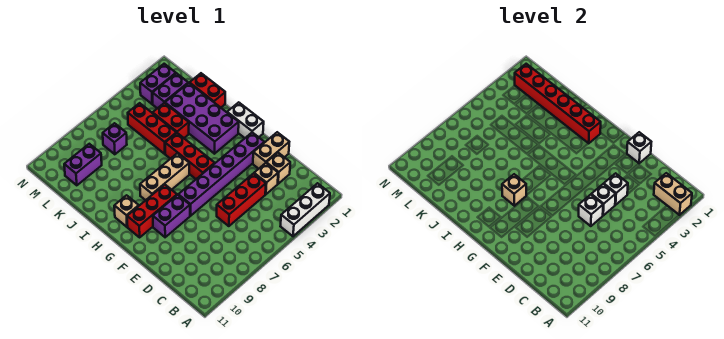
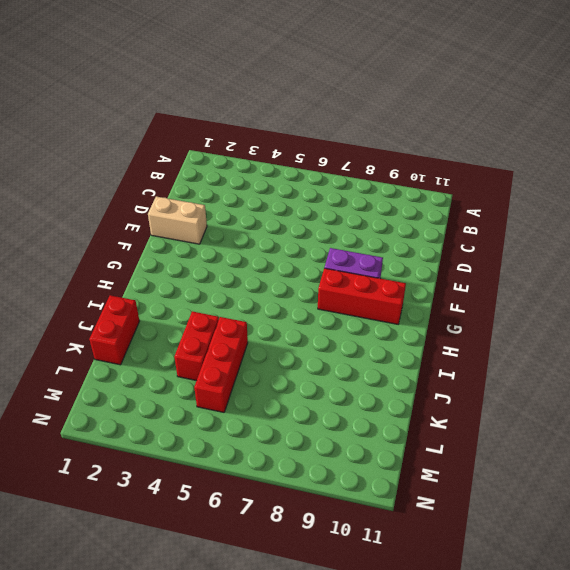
none -> white brick A2:A4 level 1
none -> tan brick D2 level 1
none -> tan brick D3 level 1

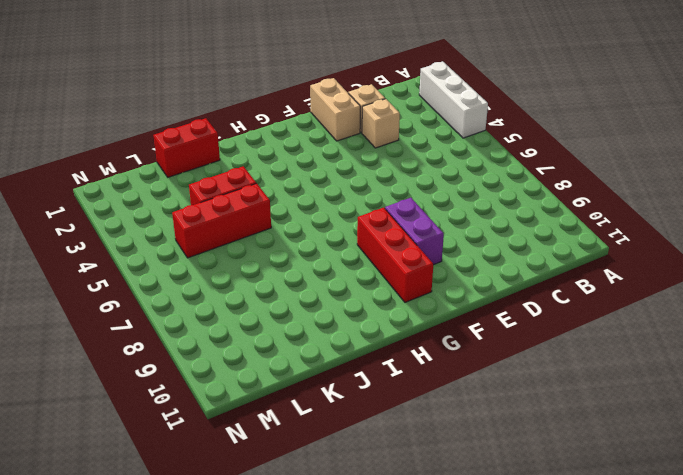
none -> red brick D4:D6 level 1
none -> purple brick F2:F7 level 1
none -> white brick G1:H1 level 1

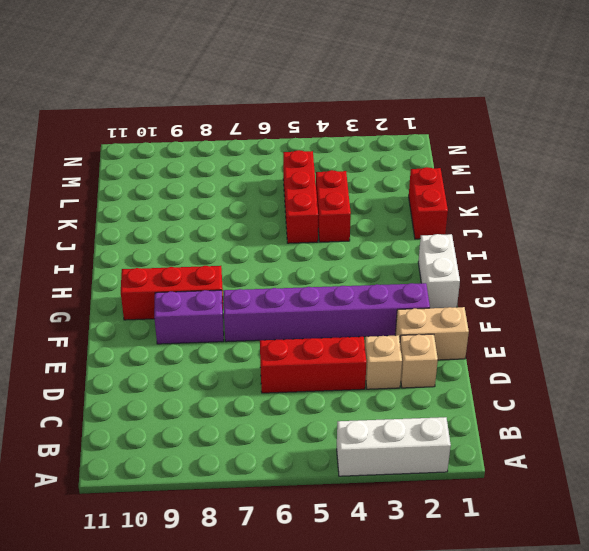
none -> red brick G5:I5 level 1
none -> purple brick H2:K3 level 1
none -> tan brick H6:H8 level 1

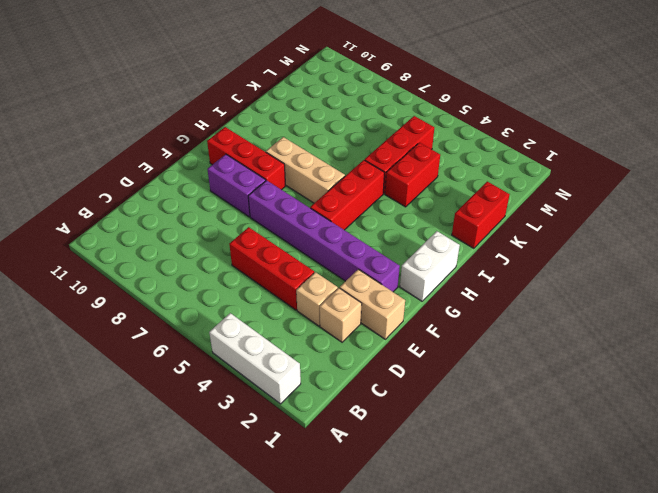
none -> purple brick H2:K3 level 1
none -> tan brick H10 level 1
none -> purple brick L2:L3 level 1

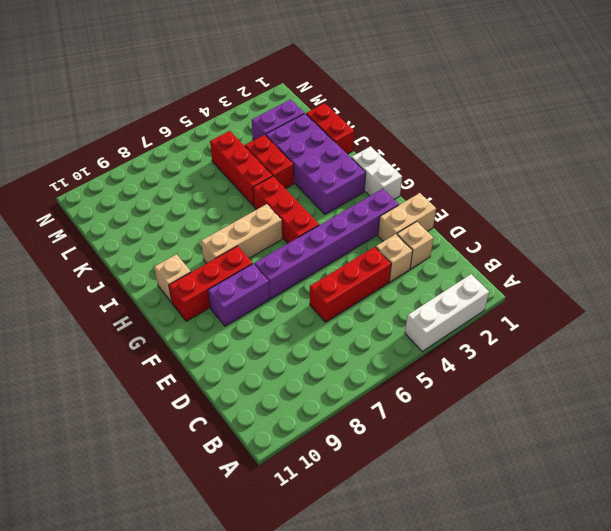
none -> purple brick L7 level 1
none -> purple brick L9:L10 level 1
none -> purple brick M2:M3 level 1

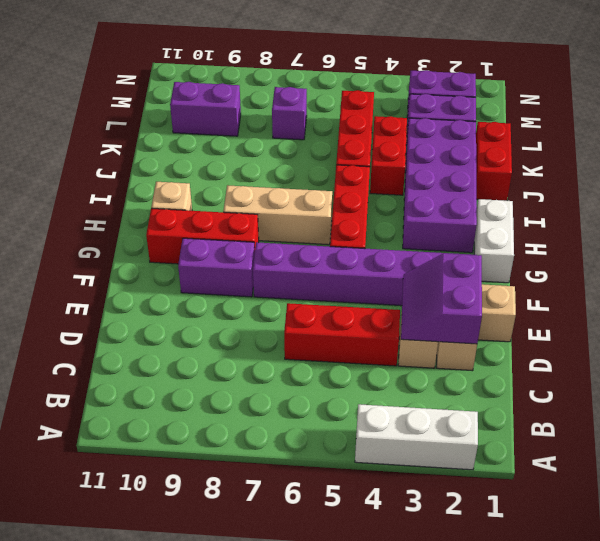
purple slope D2:E3 level 2 top 2 -> none
none -> tan brick A2:B2 level 2
none -> white brick D4 level 2
none -> white brick D5 level 2

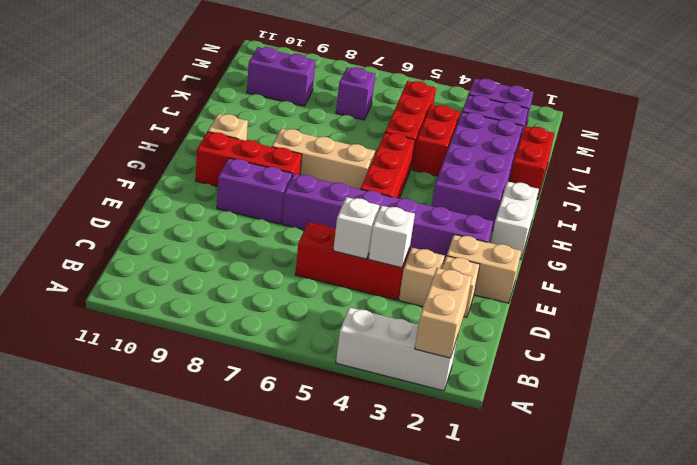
none -> white brick D6 level 2
none -> white brick E1 level 2
none -> red brick H2:M2 level 2

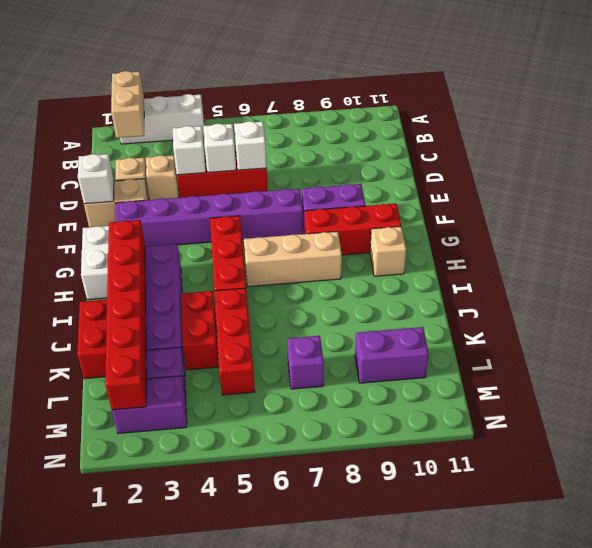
none -> tan brick H8 level 2

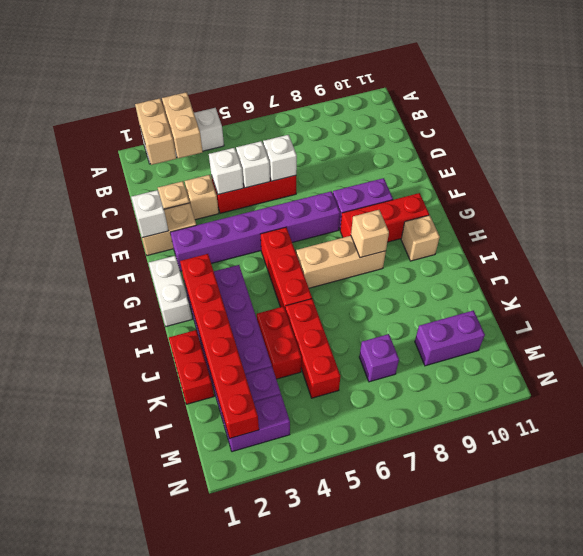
tan brick A3:B3 level 2 -> none

